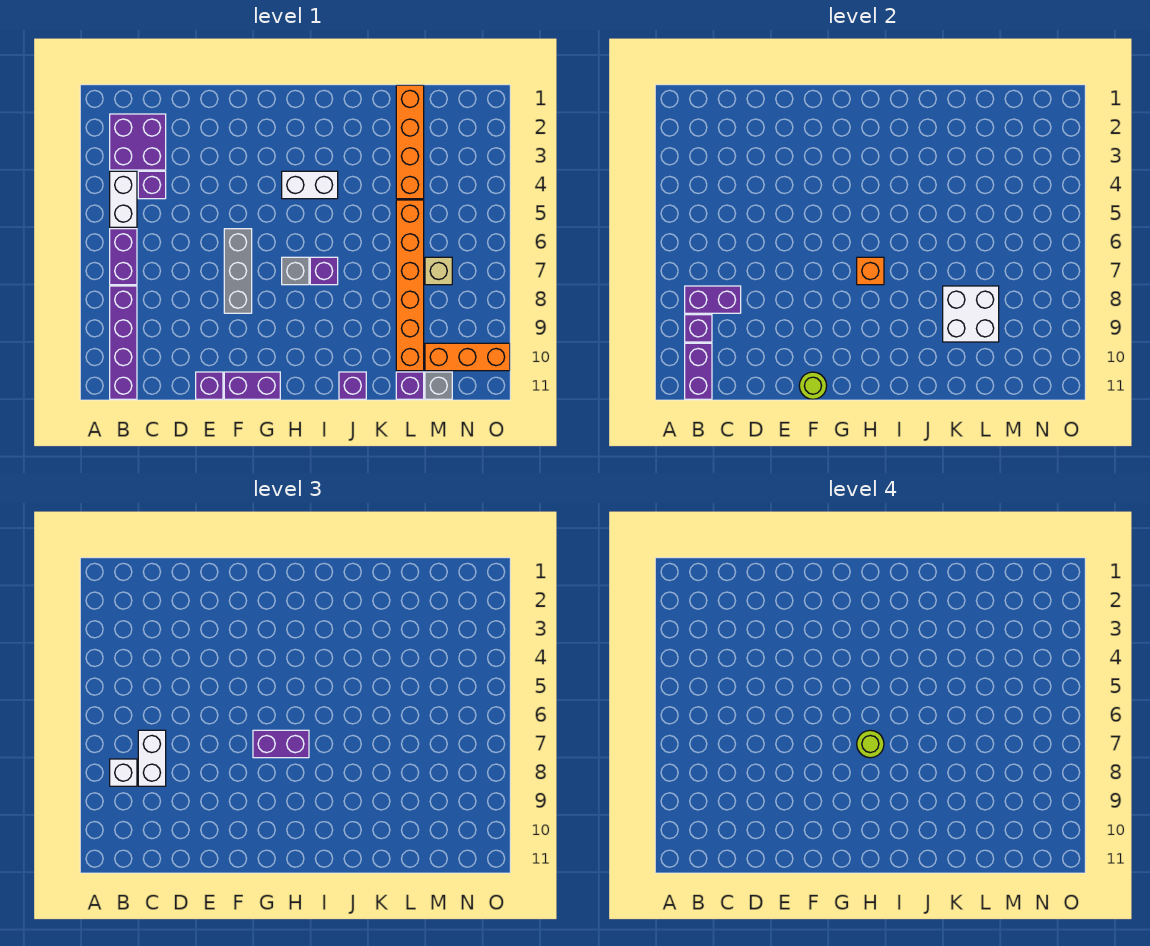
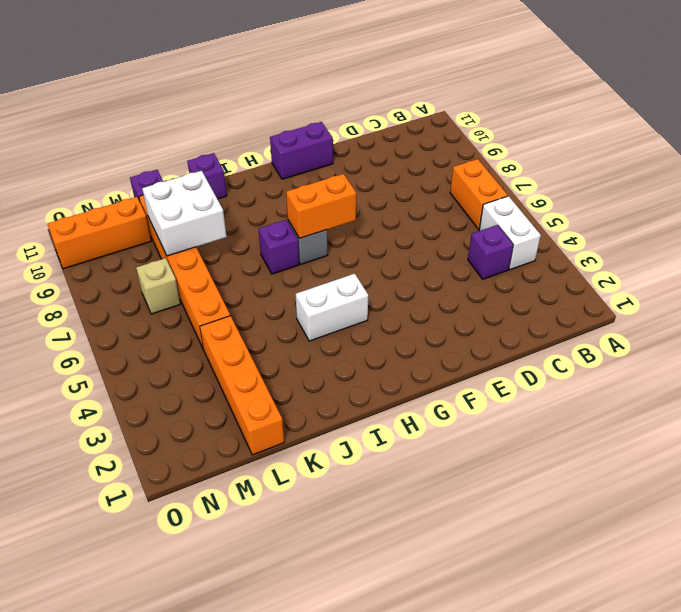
orange brick B6:B7 level 1 -> purple brick B6:B7 level 1
orange brick G7:H7 level 2 -> orange brick H7 level 2
none -> purple brick B2:C3 level 1
none -> purple brick B8:B11 level 1
none -> purple brick E11 level 1

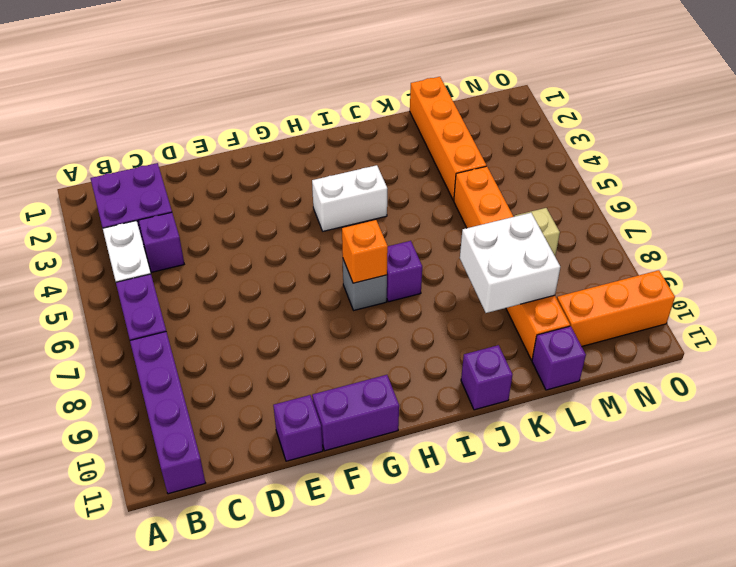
none -> grey brick F6:F8 level 1
none -> grey brick M11 level 1
none -> purple brick B8:C8 level 2

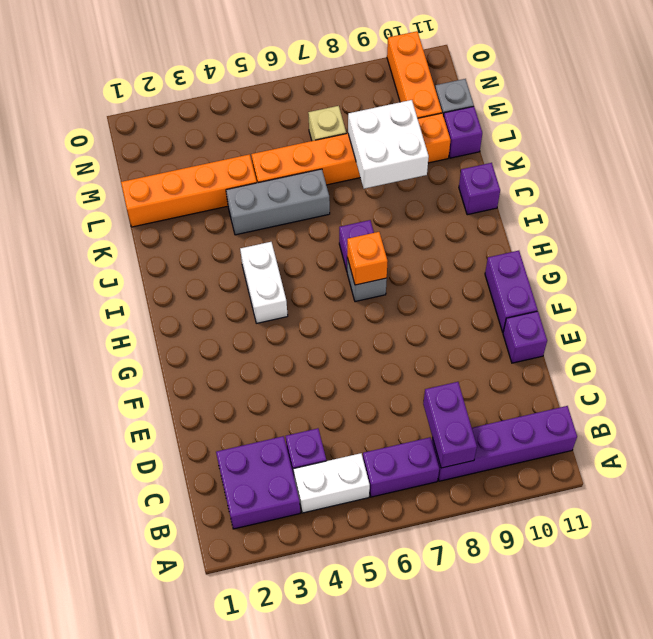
grey brick K4:K6 level 1 -> grey brick F6:F8 level 1
none -> purple brick B9 level 2
none -> purple brick B10:B11 level 2
none -> lime round brick F11 level 2

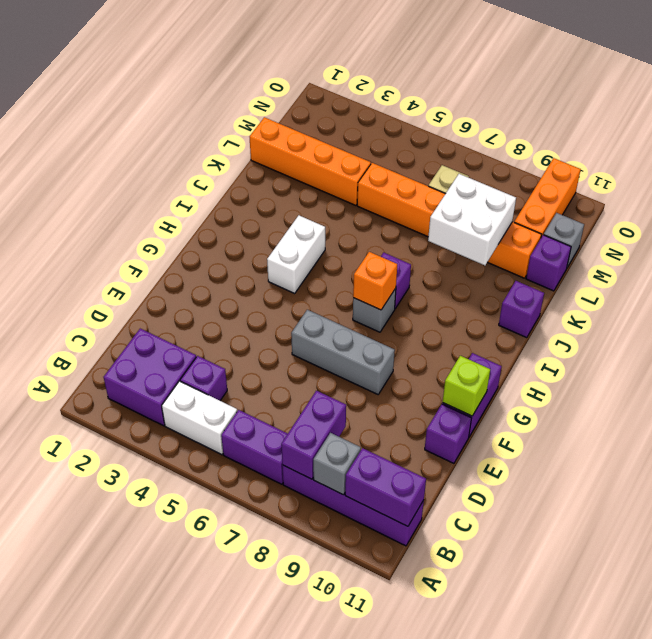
grey brick B9 level 2 -> purple brick B9 level 2
lime brick F11 level 2 -> lime round brick F11 level 2
none -> white brick B8 level 3
none -> white brick C7:C8 level 3
none -> purple brick G7:H7 level 3

